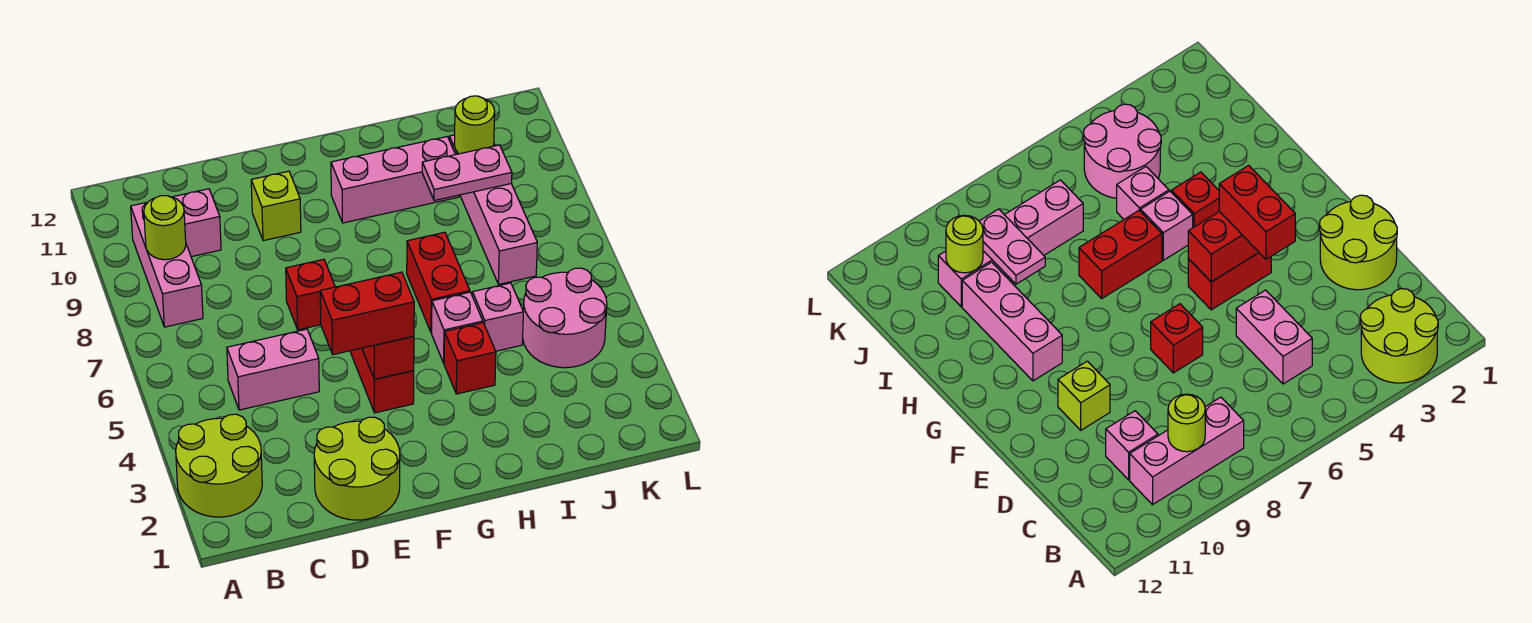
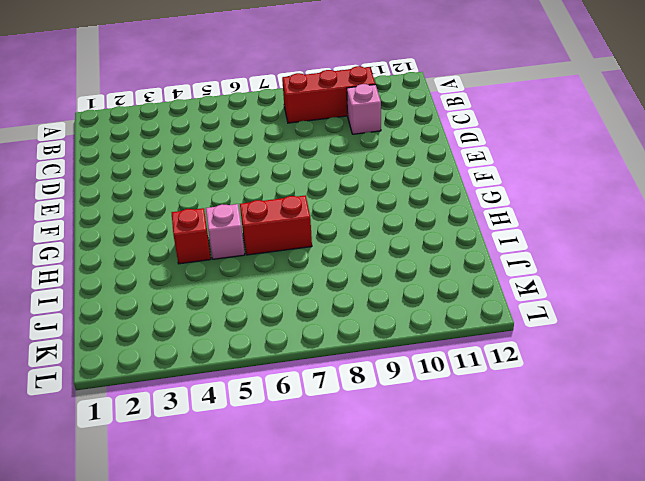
red brick B8:B10 level 1 -> pink brick B8:B10 level 1
none -> lime round brick A2:B3 level 1
none -> pink brick C5:D5 level 1
none -> lime round brick D1:E2 level 1

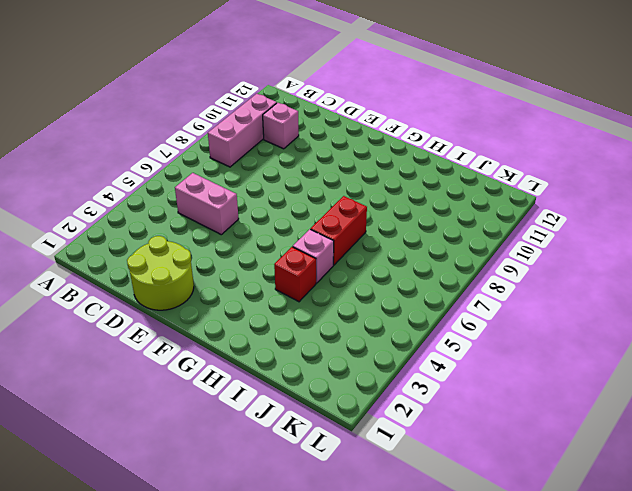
none -> lime round brick A2:B3 level 1
none -> red brick E7 level 1
none -> lime brick E10 level 1

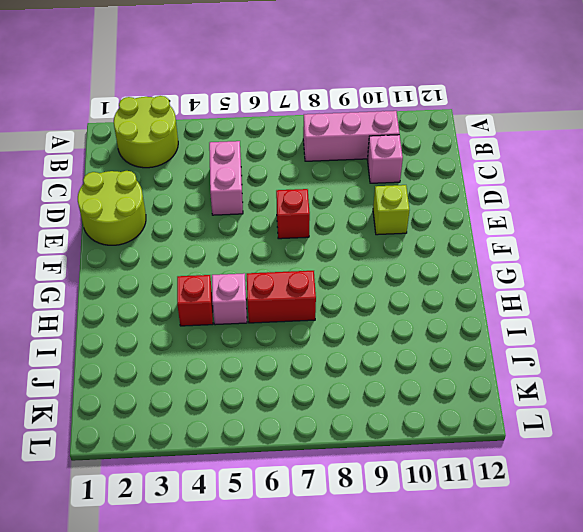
none -> red brick F4:F5 level 1
none -> pink brick G10:I10 level 1
none -> pink brick I5 level 1

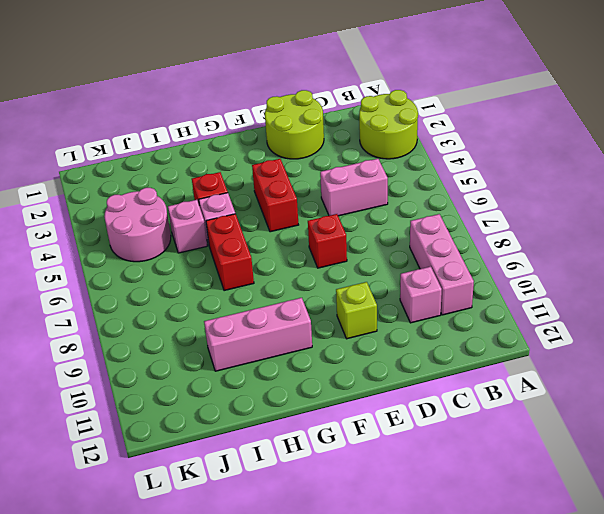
none -> pink brick J7:J10 level 1
none -> lime round brick B9 level 2
none -> red brick F4:F5 level 2

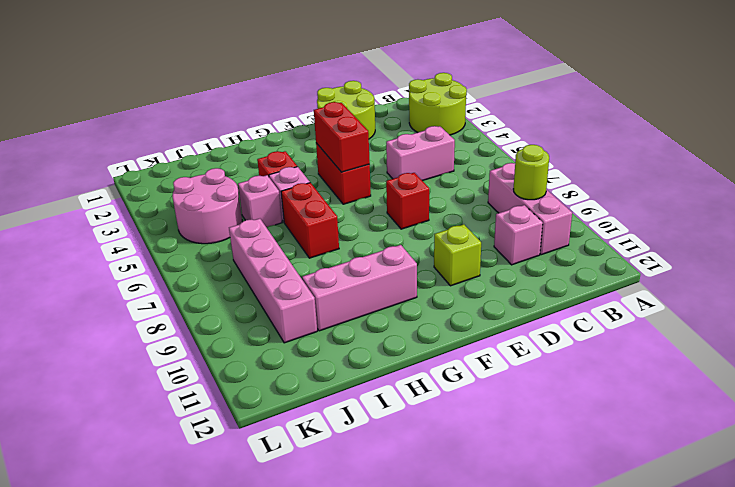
none -> pink plate I9:J9 level 2
none -> lime round brick J10 level 2
none -> red brick E4:F4 level 3

